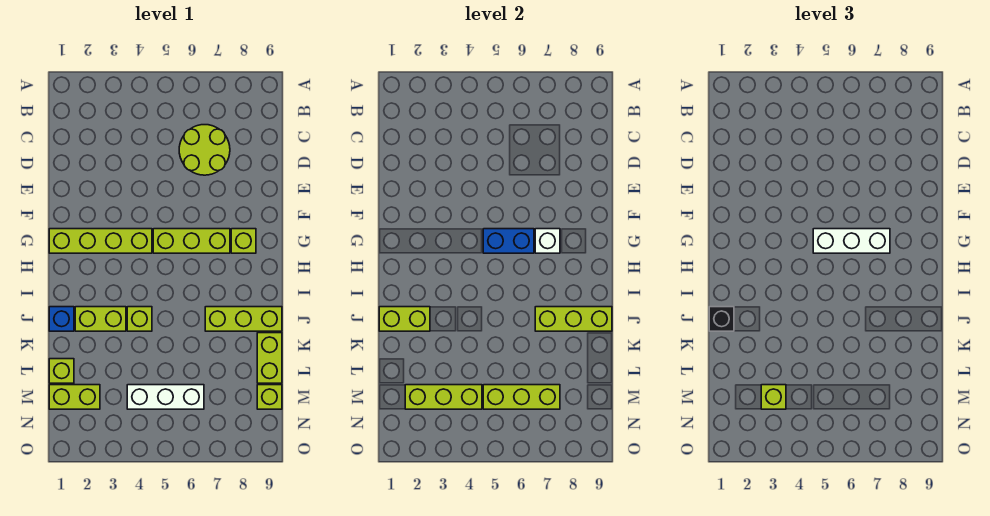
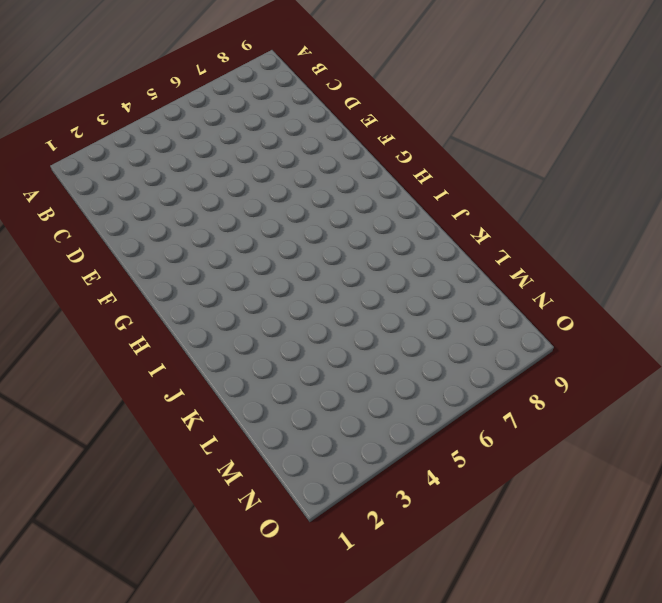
none -> lime round brick C6:D7 level 1
none -> lime brick G1:G4 level 1
none -> lime brick G5:G7 level 1

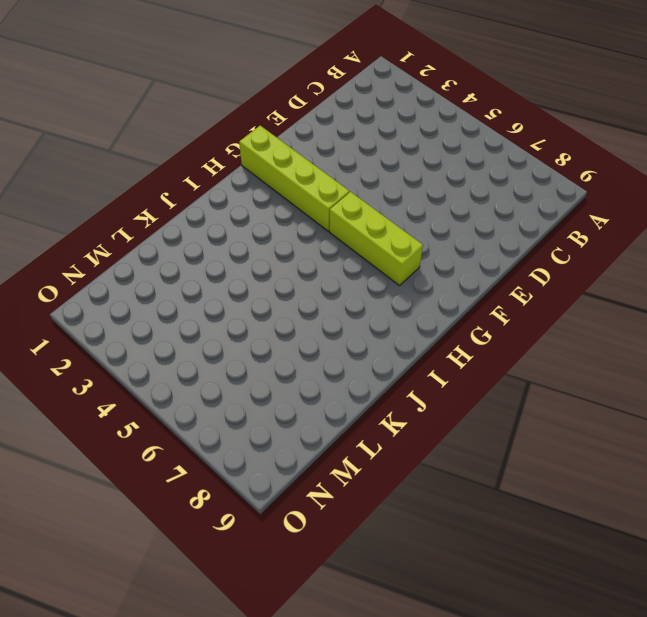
none -> lime round brick C6:D7 level 1
none -> lime brick G8 level 1
none -> blue brick J1 level 1

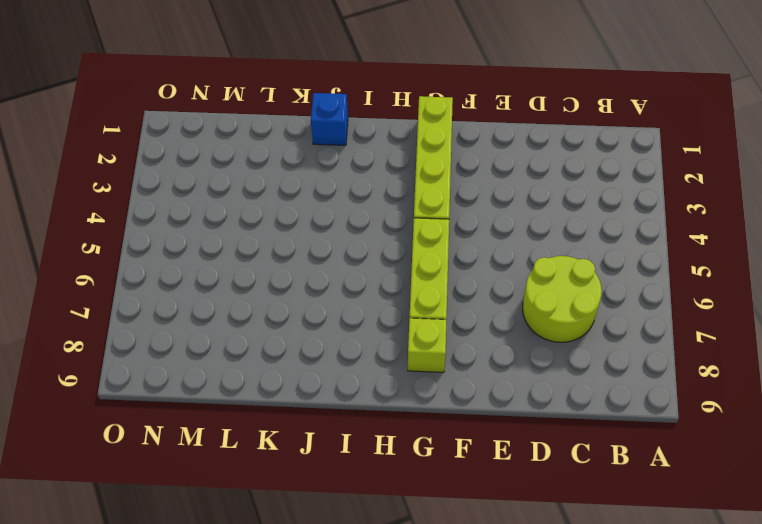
none -> lime brick J2:J3 level 1
none -> lime brick J4 level 1
none -> lime brick J7:J9 level 1

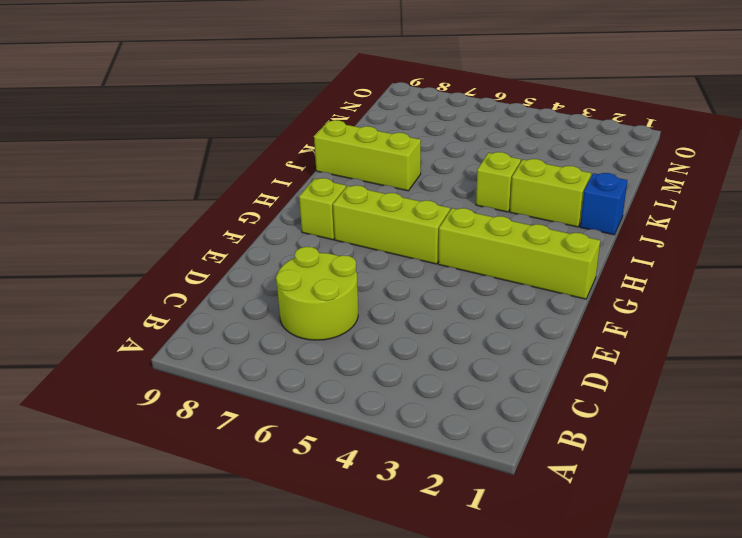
none -> lime brick K9:L9 level 1
none -> lime brick L1 level 1
none -> lime brick M1:M2 level 1

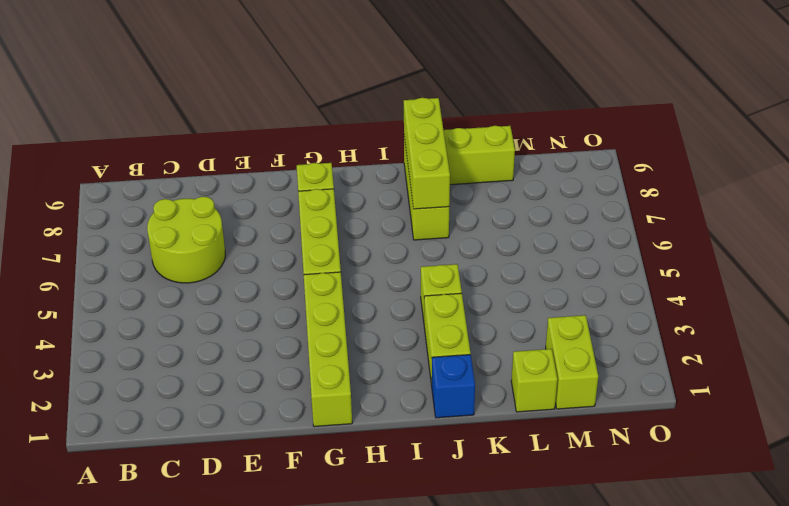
none -> white brick M4:M6 level 1
none -> lime brick M9 level 1
none -> blue brick G5:G6 level 2

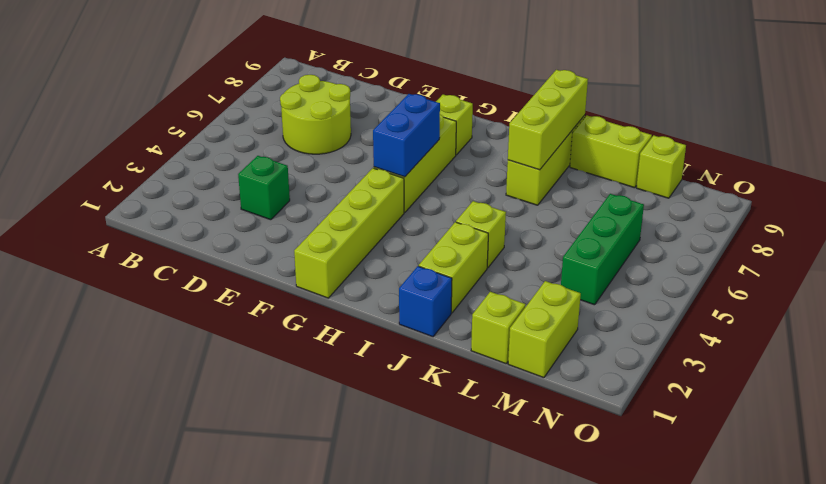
green brick D3 level 1 -> none
green brick M4:M6 level 1 -> white brick M4:M6 level 1
none -> white brick G7 level 2
none -> lime brick J1:J2 level 2
none -> lime brick M2:M4 level 2

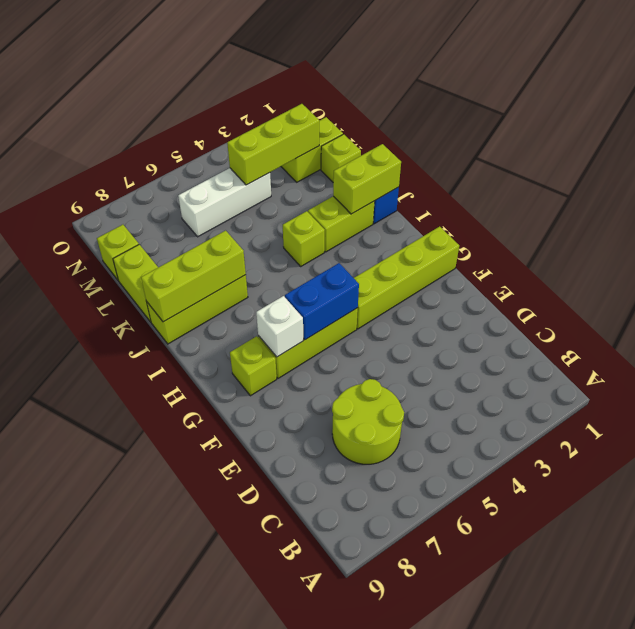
none -> lime brick M5:M7 level 2
none -> white brick G5:G7 level 3
none -> black brick J1 level 3

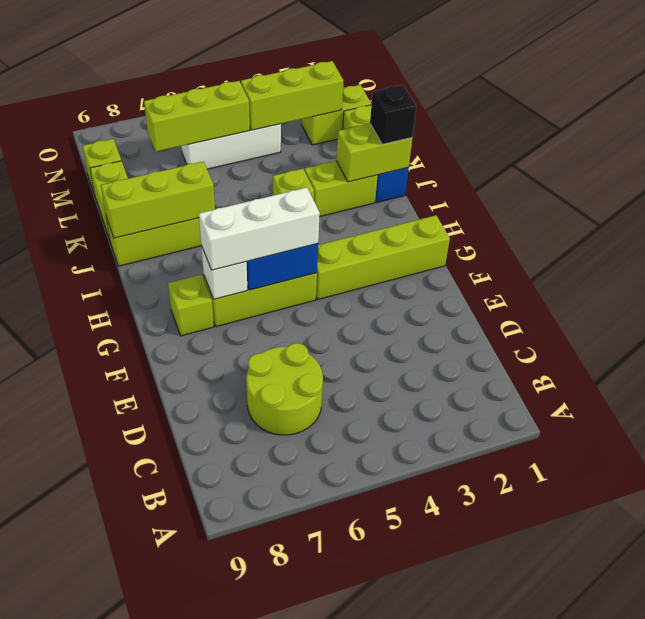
none -> lime brick M3 level 3

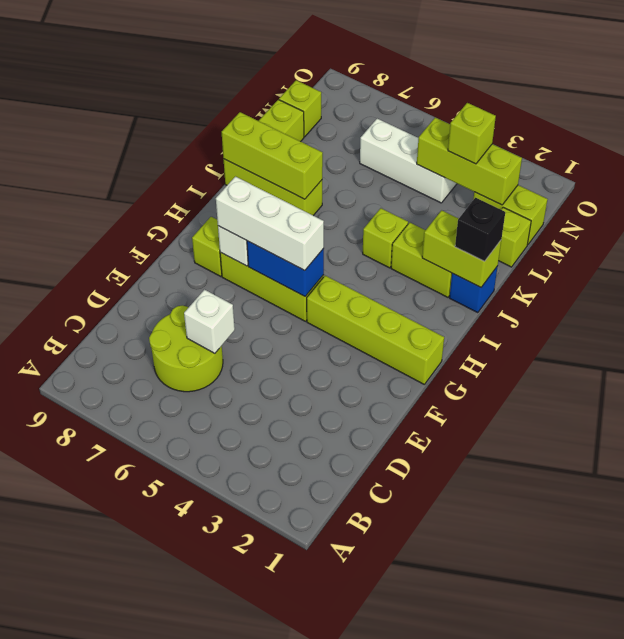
white brick D6 level 2 -> none
none -> lime brick M5:M7 level 2

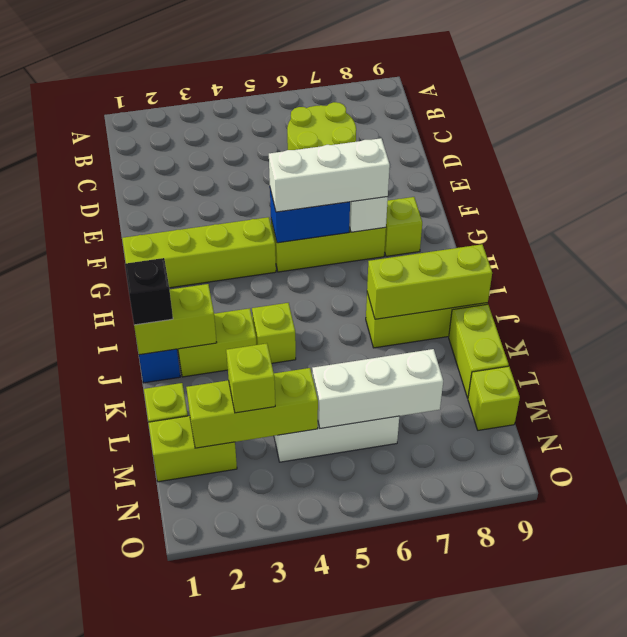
white brick M5:M7 level 2 -> lime brick M5:M7 level 2

